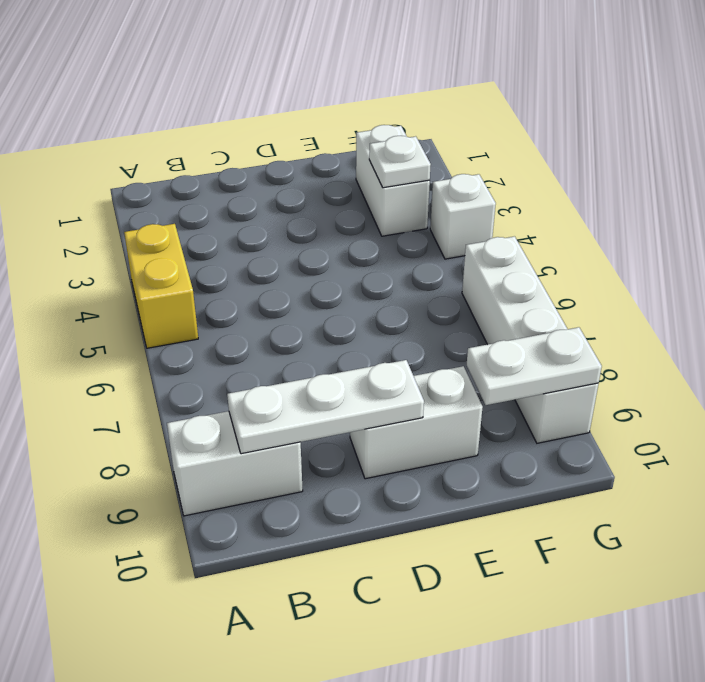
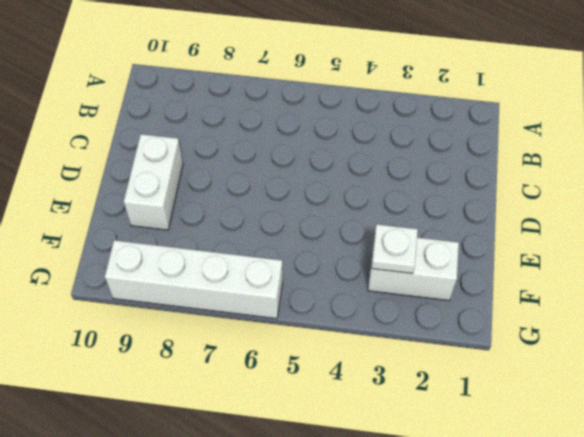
none -> yellow brick A4:A5 level 1
none -> white brick A9:B9 level 1

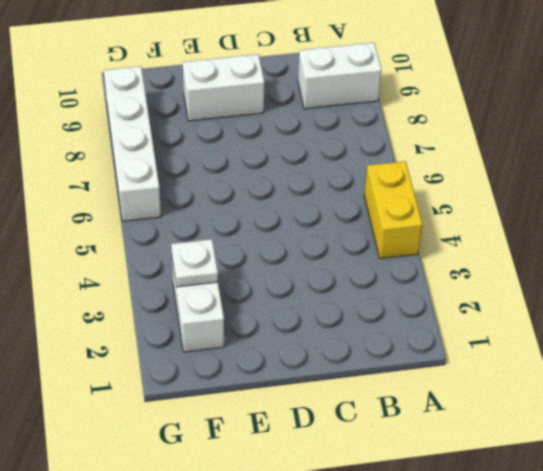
none -> white brick G4 level 1
none -> white plate B9:D9 level 2

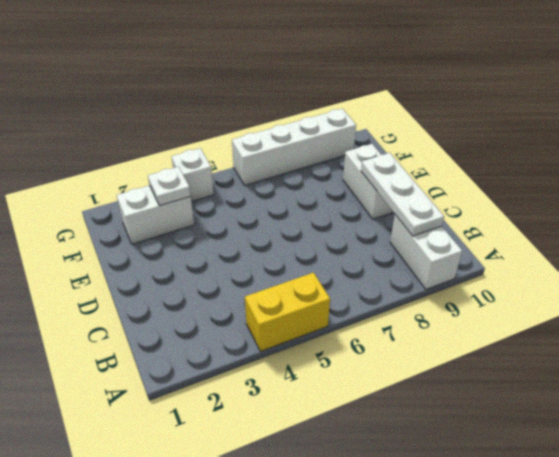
none -> white plate F9:G9 level 2

